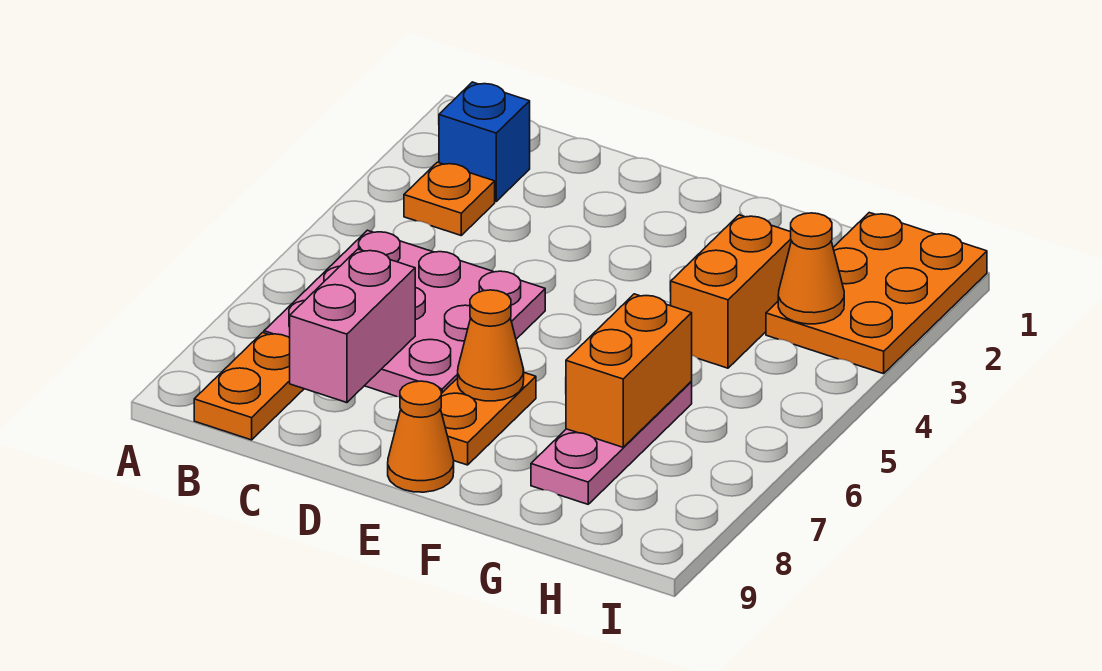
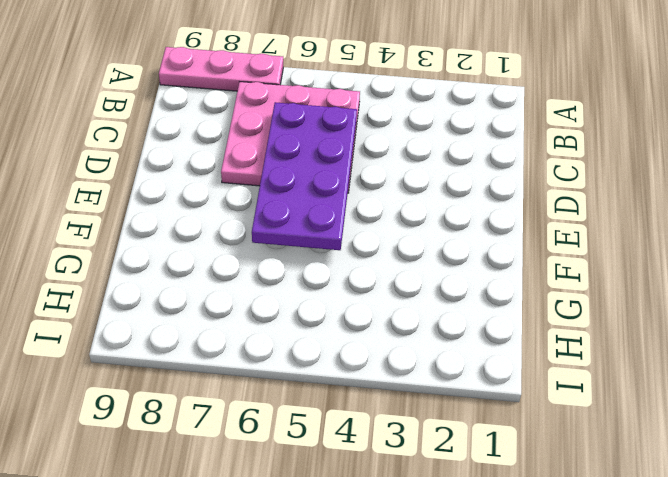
pink plate A7:A9 level 1 -> pink plate G6:G8 level 1
purple plate C5:F6 level 2 -> none
none -> blue brick B2 level 1
none -> orange plate B3 level 1
none -> orange plate B8:B9 level 1

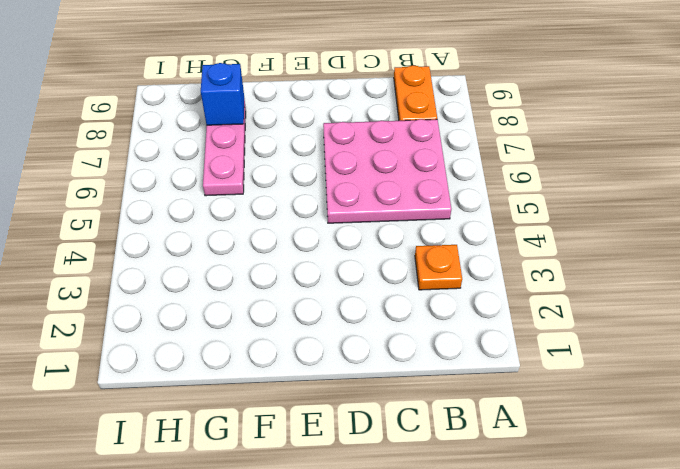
blue brick G8 level 2 -> blue brick B2 level 1
none -> orange plate E7:E8 level 1
none -> orange cone E9 level 1
none -> orange brick G3:G4 level 1

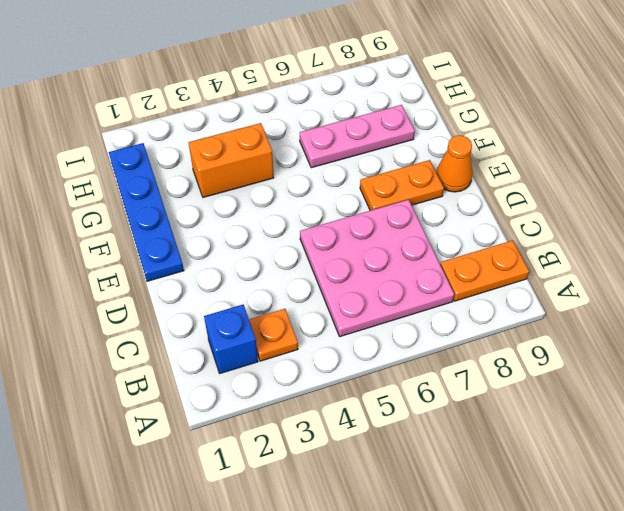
blue plate E1:H1 level 1 -> orange plate H1:I3 level 1
none -> pink brick C7:C8 level 2
none -> orange cone E7 level 2
none -> orange brick G6:G7 level 2

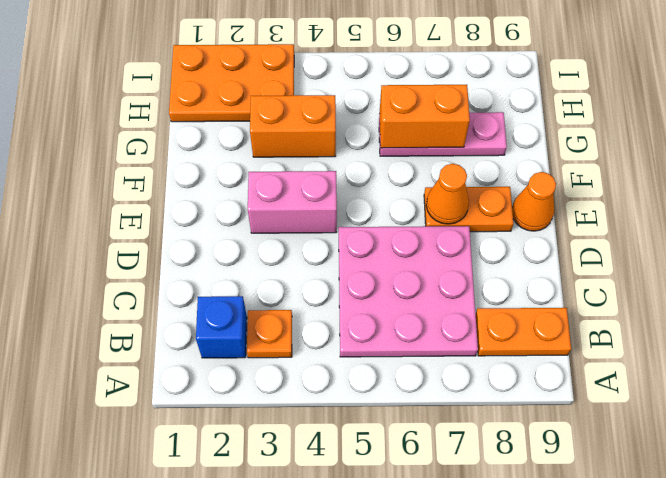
pink brick E3:E4 level 1 -> pink brick C7:C8 level 2
none -> orange cone H3 level 2

